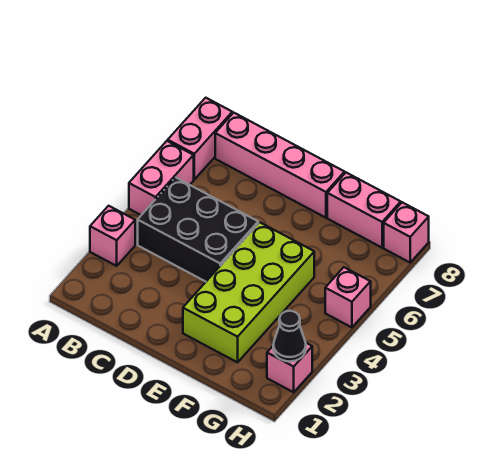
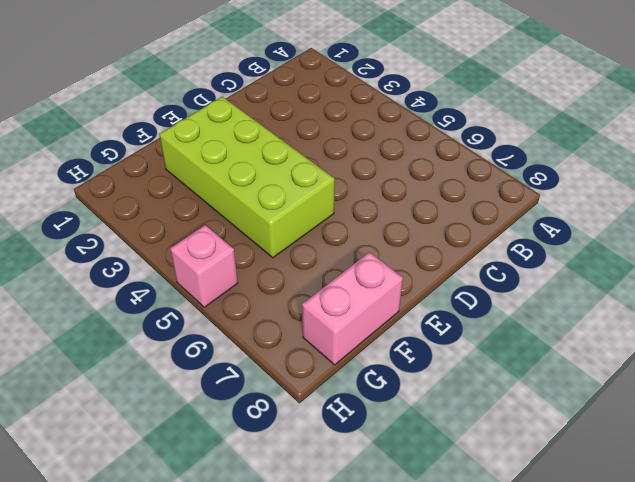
none -> pink brick A3 level 1
none -> pink brick A5:A6 level 1

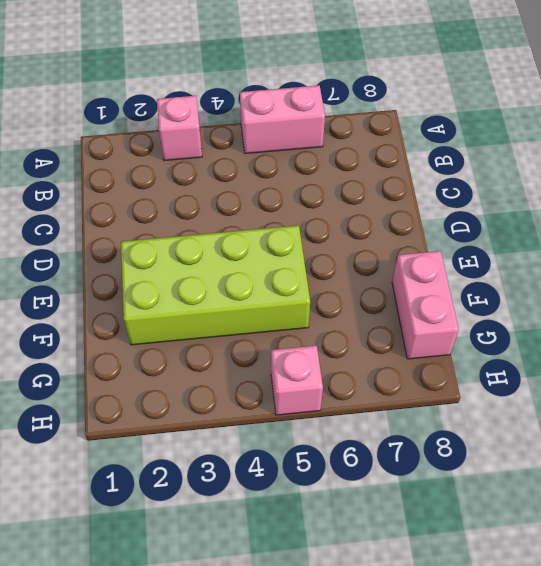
none -> pink brick A7:A8 level 1
none -> black brick B4:D5 level 1

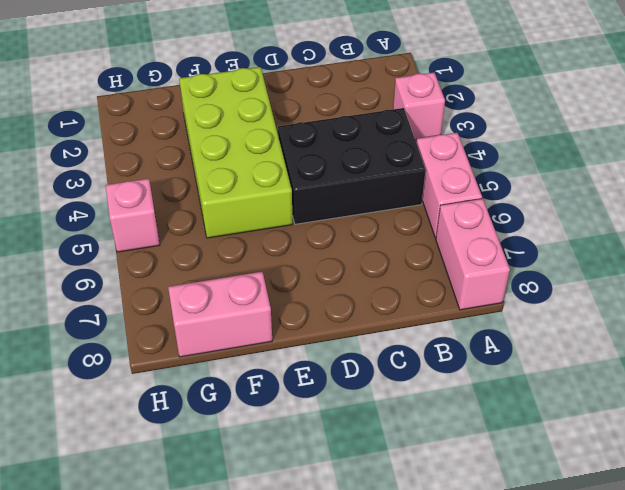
none -> pink brick B8:E8 level 1
none -> pink brick H2 level 1

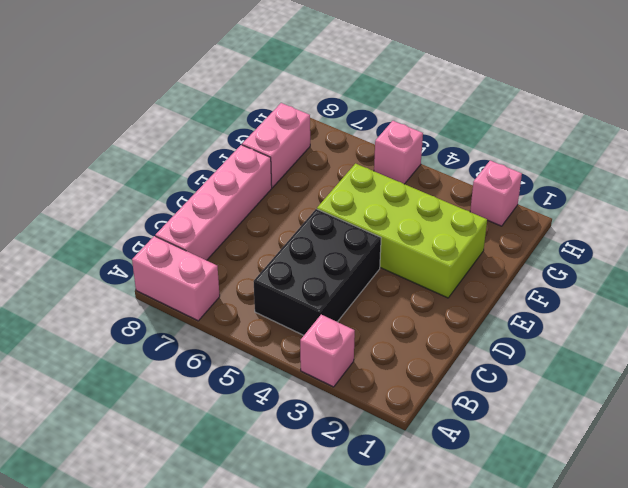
none -> pink brick A5:A6 level 1
none -> pink brick H8 level 1

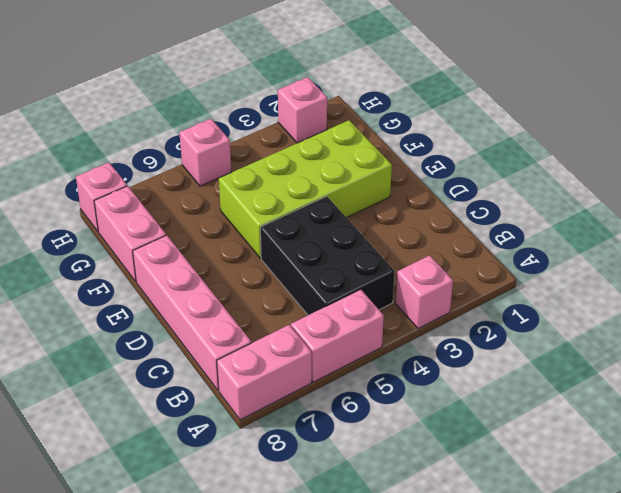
none -> black cone H2 level 2

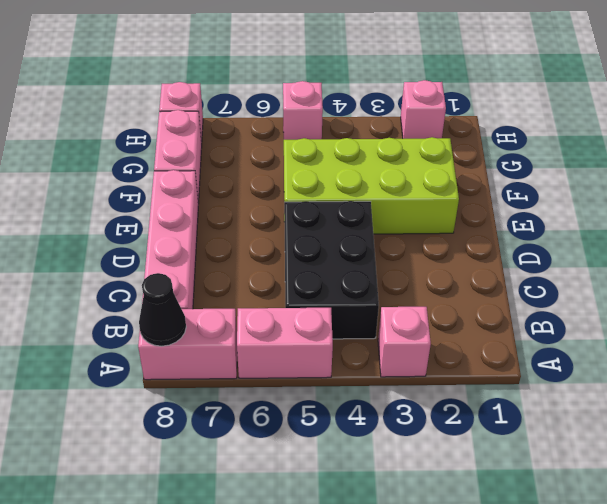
black cone A8 level 2 -> black cone H2 level 2

